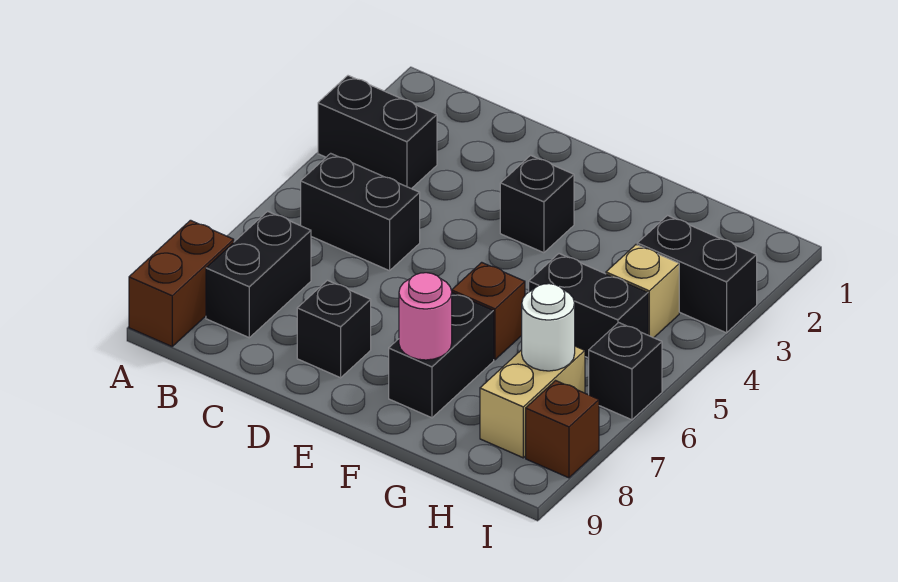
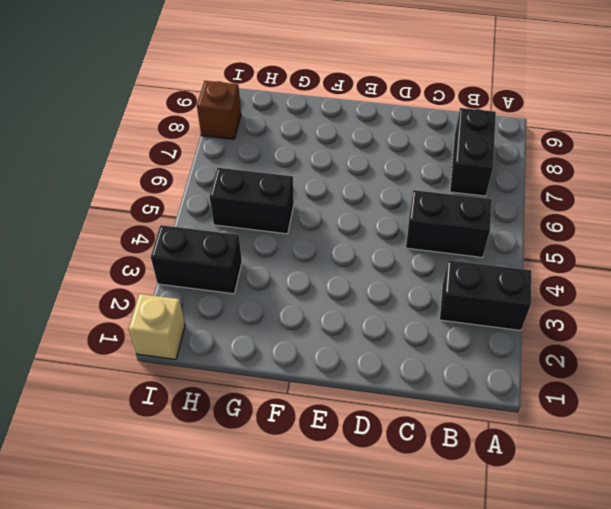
tan brick I1 level 1 -> tan brick H4 level 1
none -> brown brick A8:A9 level 1
none -> black brick D8 level 1
none -> black brick E3 level 1

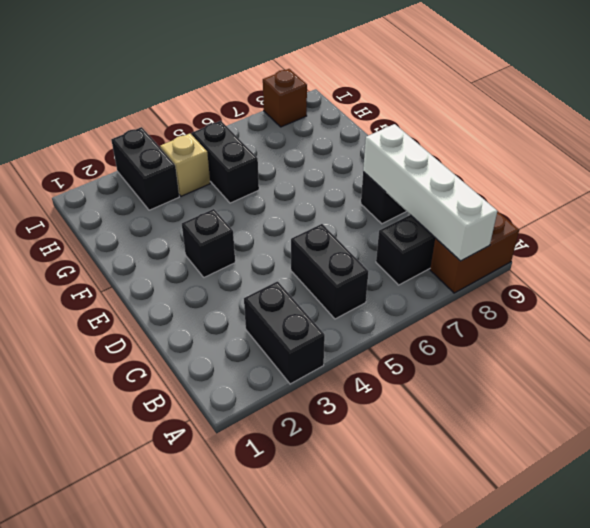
white brick A8:D8 level 2 -> none
none -> brown brick F6 level 1
none -> black brick F7:F8 level 1
none -> tan brick H7:H8 level 1

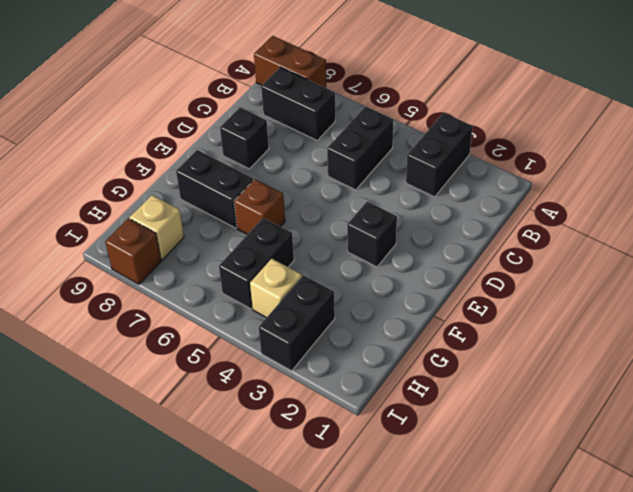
tan brick H8 level 1 -> tan brick H7:H8 level 1
none -> black brick I6 level 1
none -> pink round brick F8 level 2
none -> white round brick H7 level 2

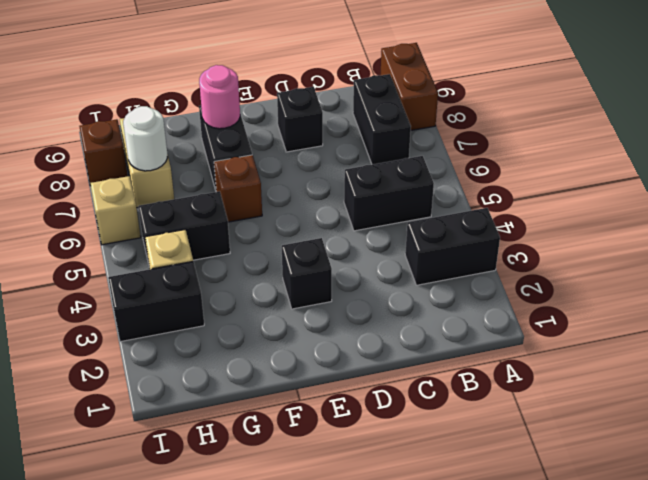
tan brick I6 level 1 -> black brick I6 level 1

